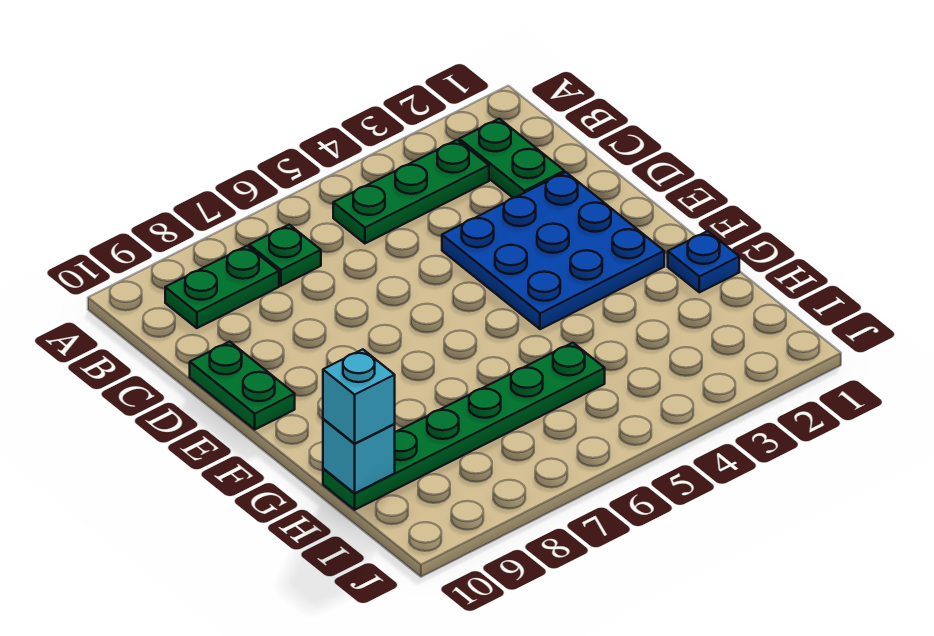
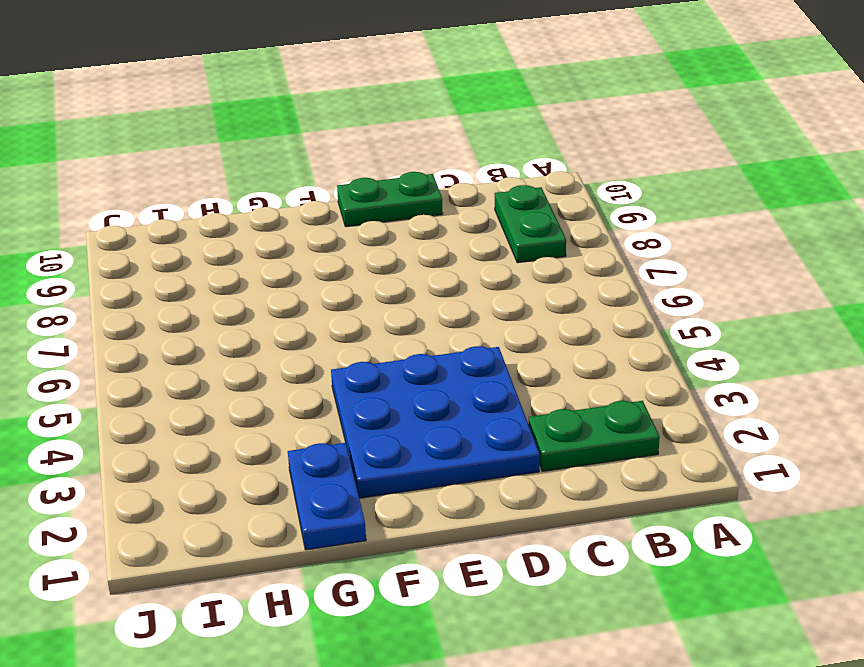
blue plate G1:G2 level 1 -> blue plate G1 level 1
none -> green plate B3:B5 level 1
none -> green plate B7 level 1

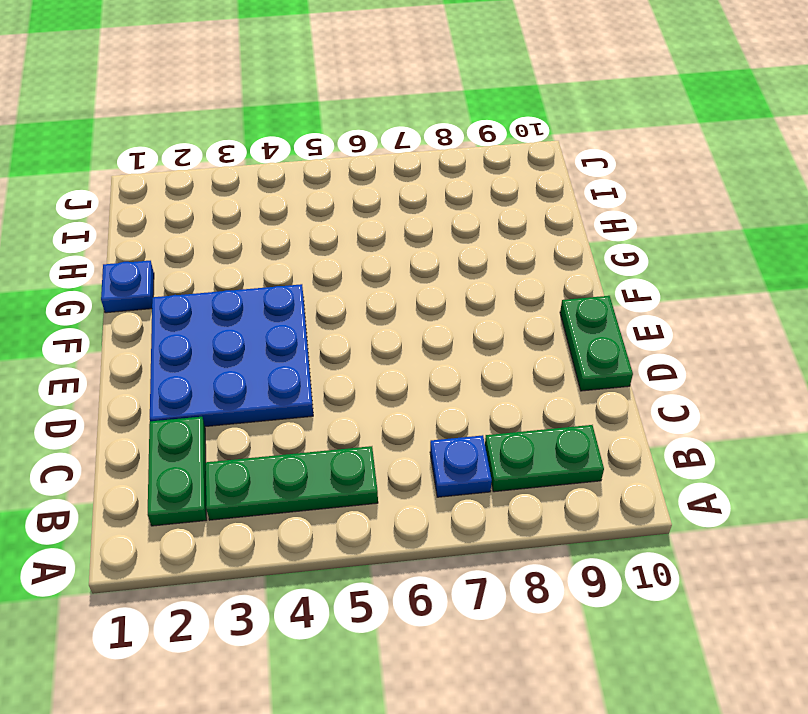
blue plate B7 level 1 -> green plate B7 level 1
none -> green plate H5:H10 level 1
none -> cyan brick H10 level 2

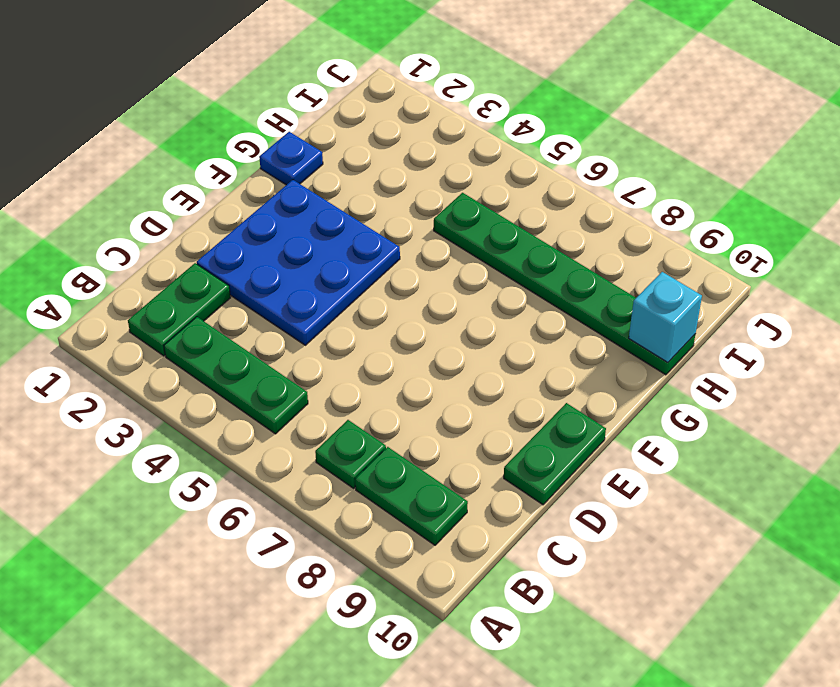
none -> cyan brick H10 level 3

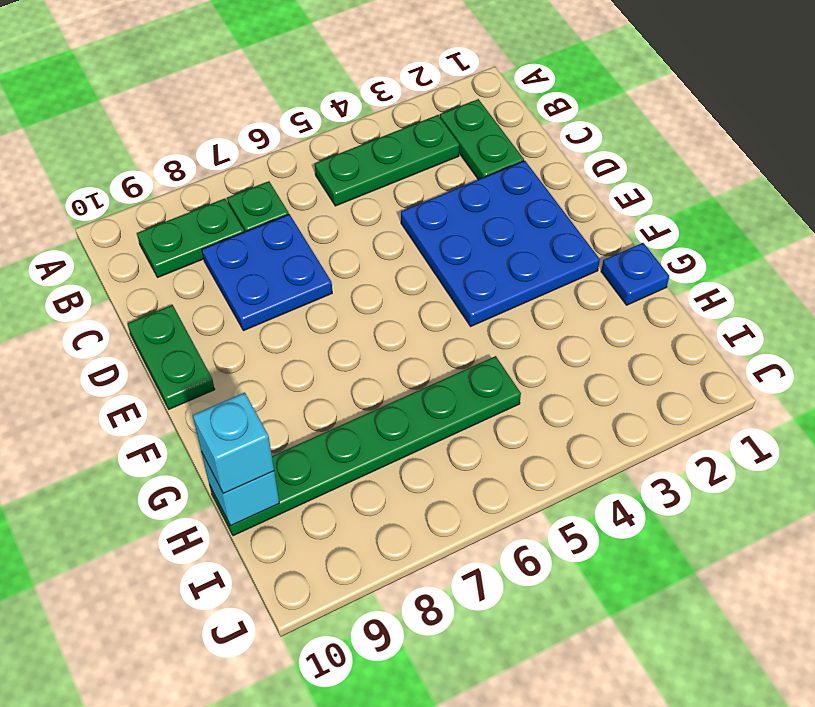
blue plate C7:D8 level 1 -> none

